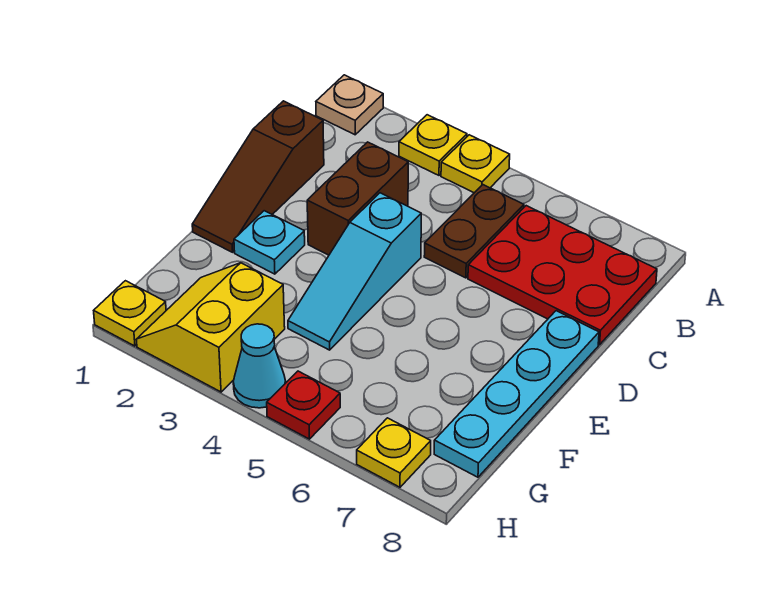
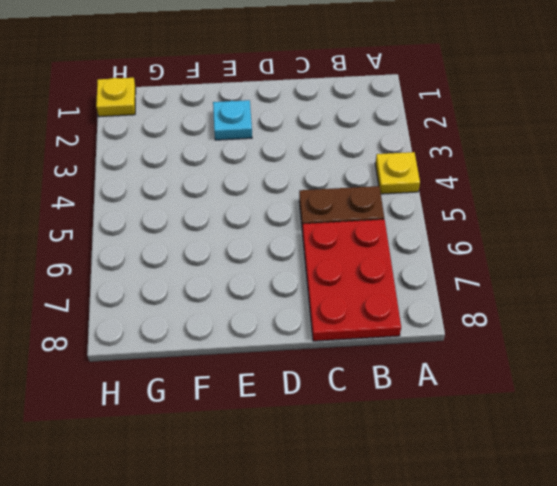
none -> tan plate A1 level 1
none -> yellow plate A3 level 1
none -> brown slope C1:E1 level 1 top C

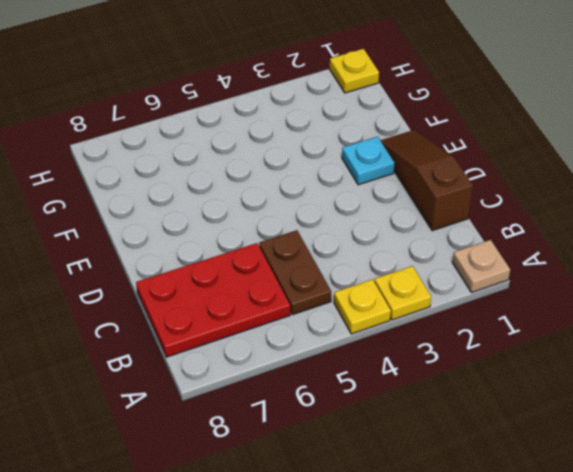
none -> brown brick C3:D3 level 1
none -> cyan slope D4:F4 level 1 top D
none -> cyan plate D8:G8 level 1

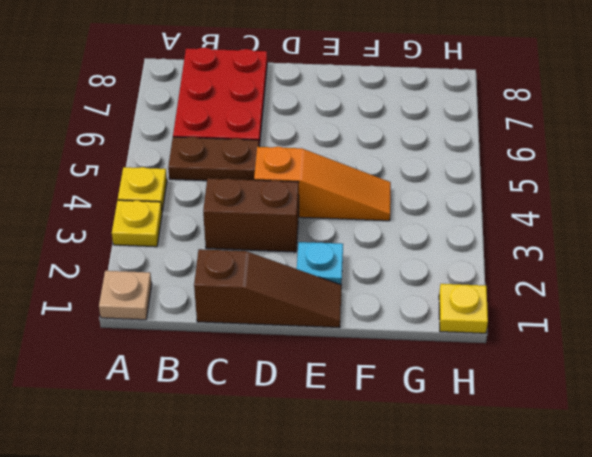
orange slope D4:F4 level 1 top D -> cyan slope D4:F4 level 1 top D
none -> cyan plate D8:G8 level 1
none -> yellow slope G2:H3 level 1 top 3
none -> cyan cone H4 level 1

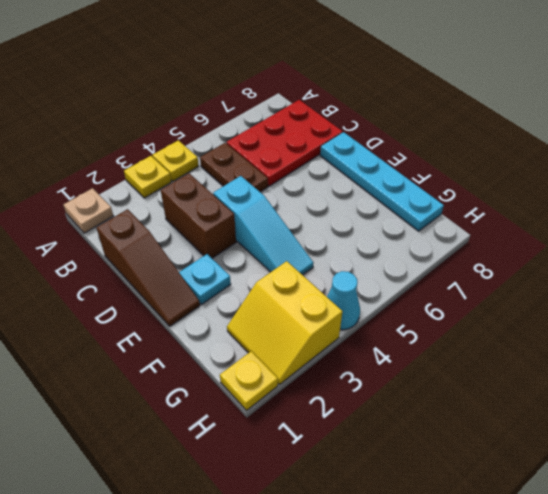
none -> red plate H5 level 1
none -> yellow plate H7 level 1

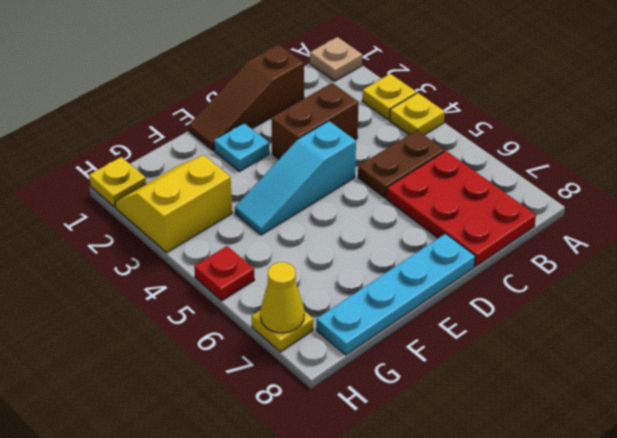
yellow cone H7 level 2 -> none
none -> cyan cone H4 level 1

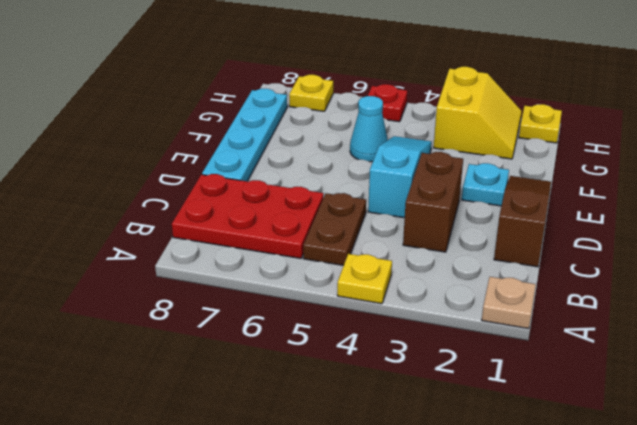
cyan cone F5 level 1 -> cyan cone H4 level 1
none -> yellow plate A3 level 1

